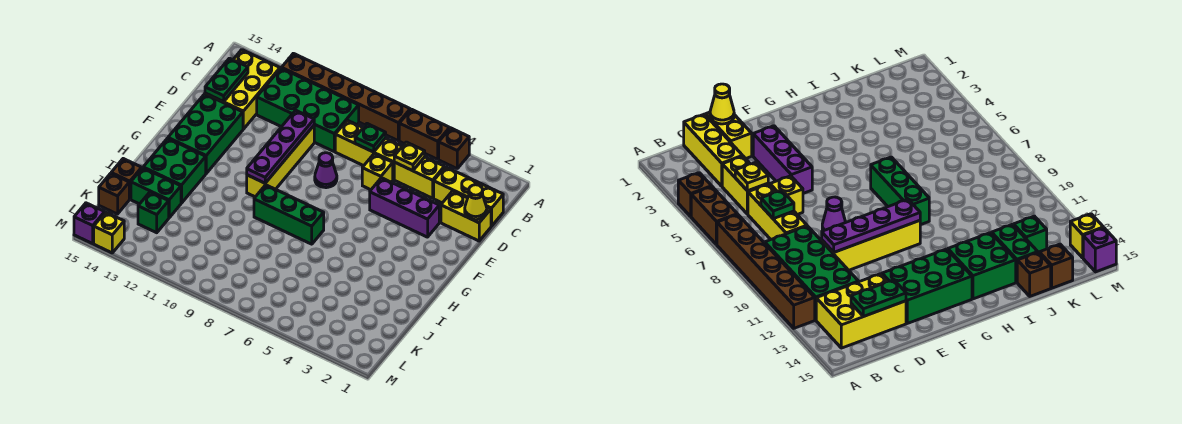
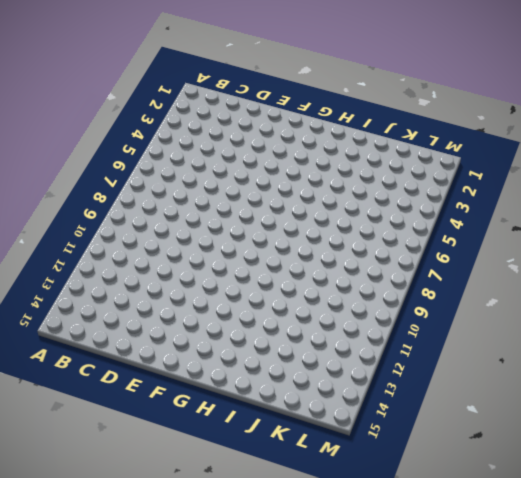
none -> brown brick A4 level 1
none -> brown brick A5:A6 level 1
none -> brown brick A7:A12 level 1

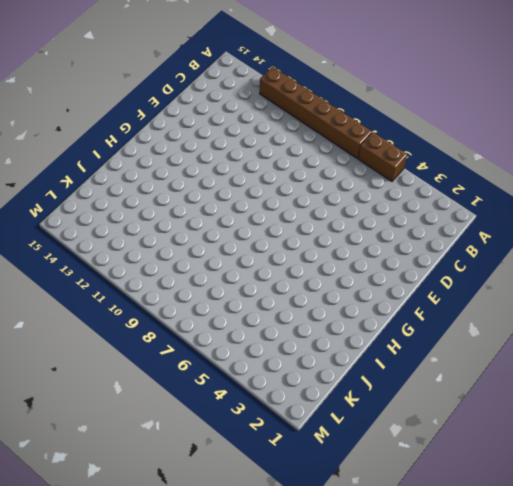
none -> brown brick A4 level 1
none -> green brick B9:C12 level 1
none -> yellow brick B13:D14 level 1

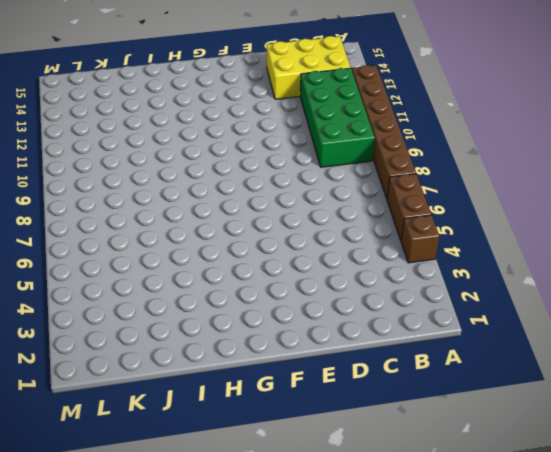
none -> yellow brick C1:C3 level 1
none -> yellow brick C4:C5 level 1
none -> yellow brick C6:C8 level 1

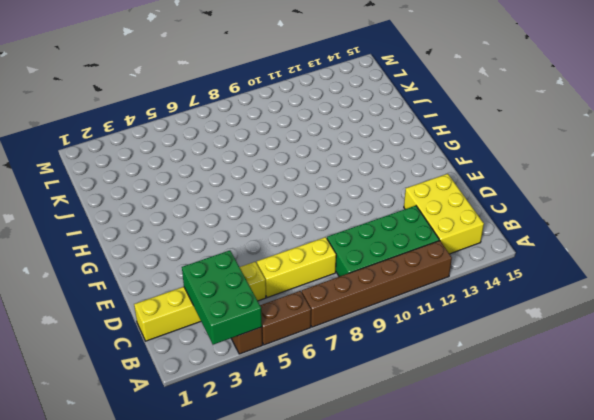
green brick A3:C4 level 2 -> green brick E13:G14 level 1
none -> yellow brick D1:D2 level 1
none -> yellow brick D6 level 1
none -> yellow brick D10:G10 level 1

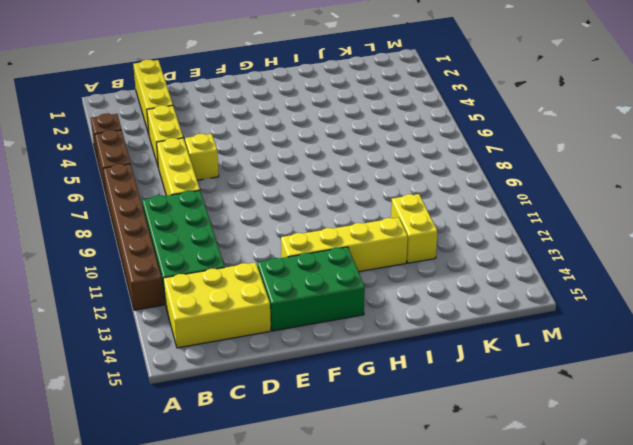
yellow brick F12:I12 level 1 -> yellow brick D10:G10 level 1
yellow brick J11:J12 level 1 -> yellow brick D1:D2 level 1
none -> purple brick E3:E5 level 1
none -> purple cone E8 level 1
none -> green brick H7:H9 level 1

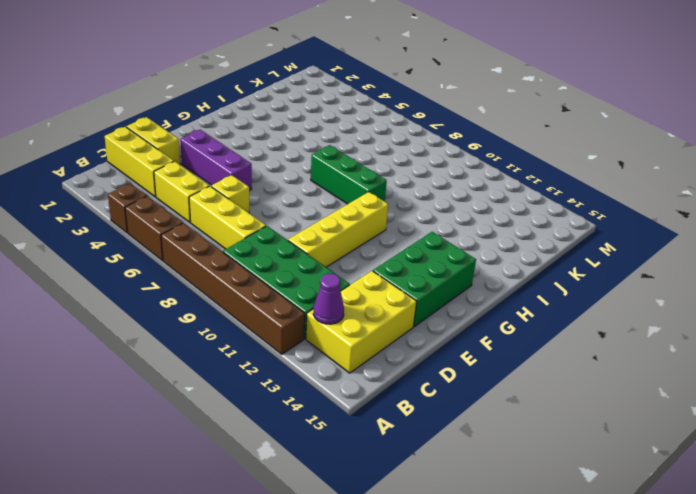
purple cone B13 level 2 -> purple cone E8 level 1
none -> green brick H13:I14 level 1
none -> green brick J13:J14 level 1
none -> brown brick J15 level 1

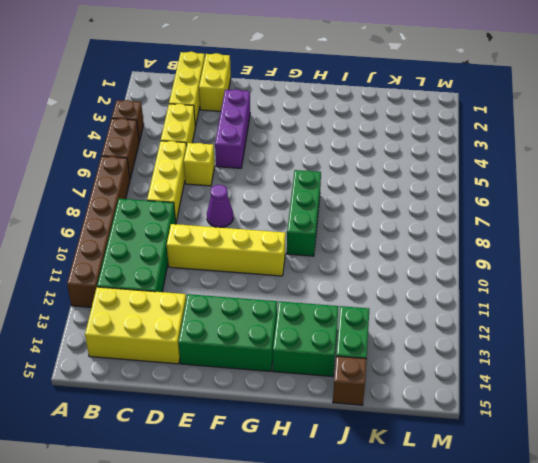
none -> green brick K13 level 1
none -> brown brick K15 level 1
none -> yellow brick M14 level 1

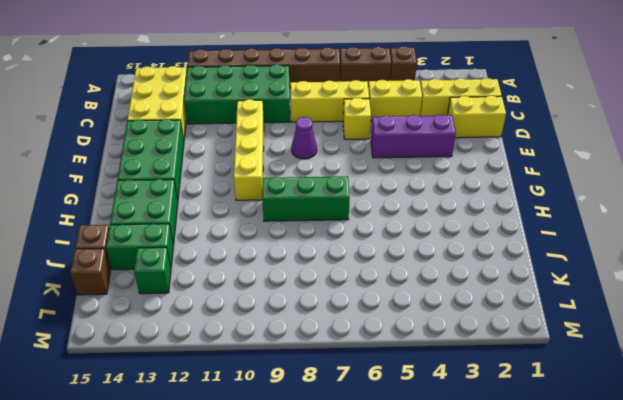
none -> yellow brick M14 level 1
none -> purple brick M15 level 1
none -> yellow plate C5 level 2

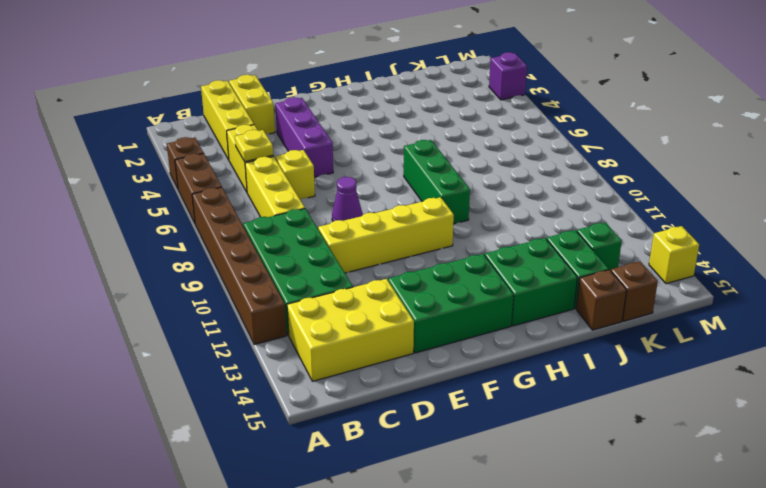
purple brick M3 level 1 -> purple brick M15 level 1
none -> green plate C7 level 2
none -> green plate C14:D14 level 2
none -> yellow cone D1 level 2

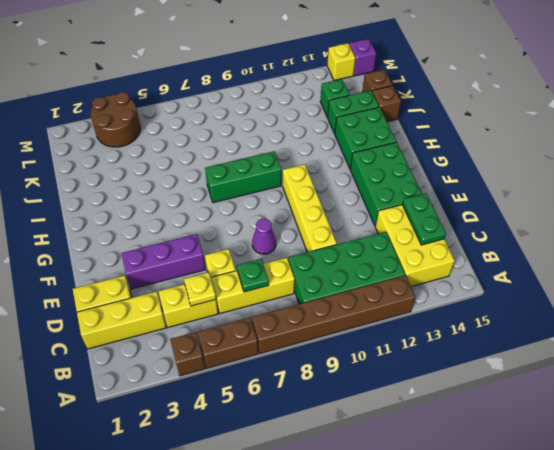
brown round brick L3:M4 level 1 -> none
none -> yellow cone D1 level 2
none -> purple plate D10:G10 level 2

